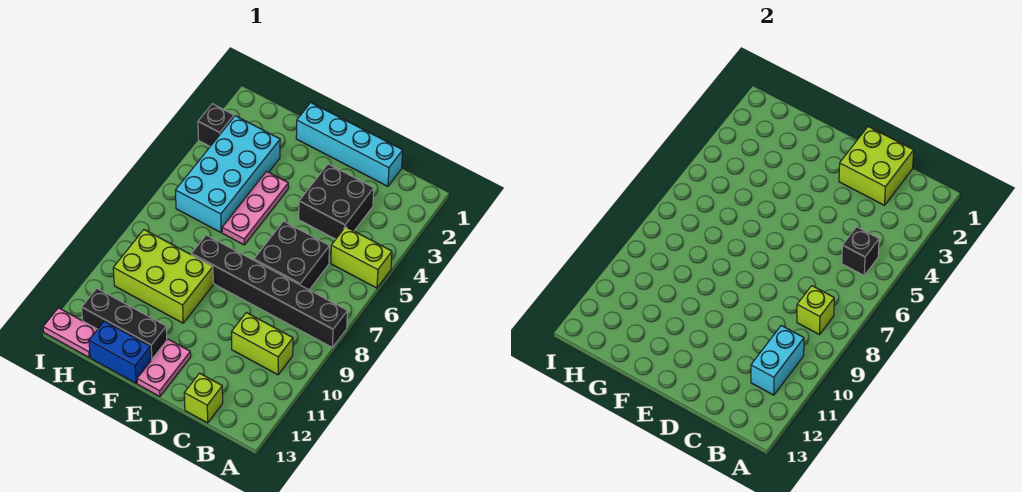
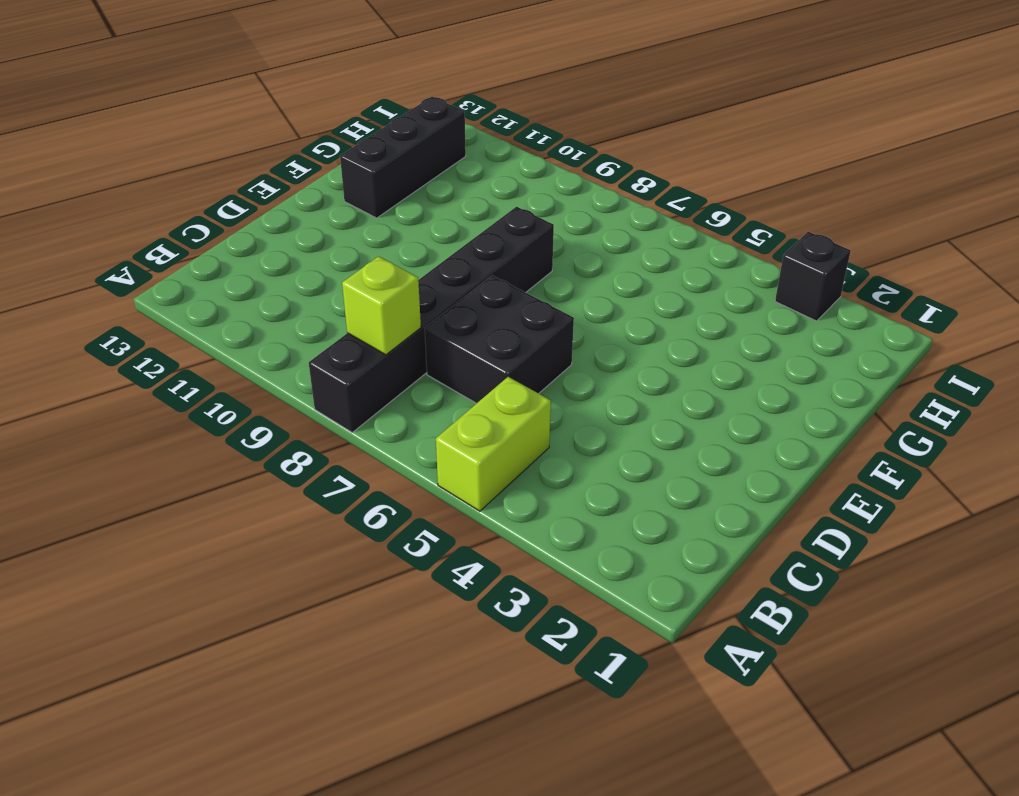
none -> lime brick B10:C10 level 1
none -> cyan brick C1:F1 level 1
none -> black brick C3:D4 level 1

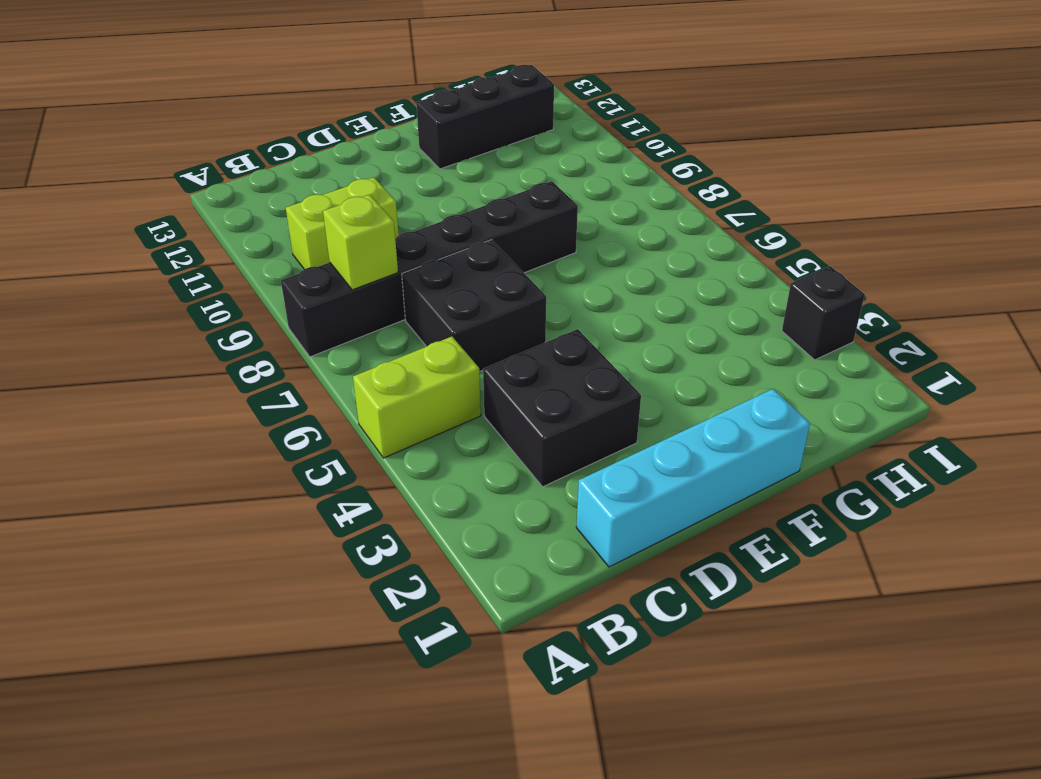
none -> lime brick C13 level 1
none -> pink plate E12:E13 level 1
none -> pink plate F4:F6 level 1

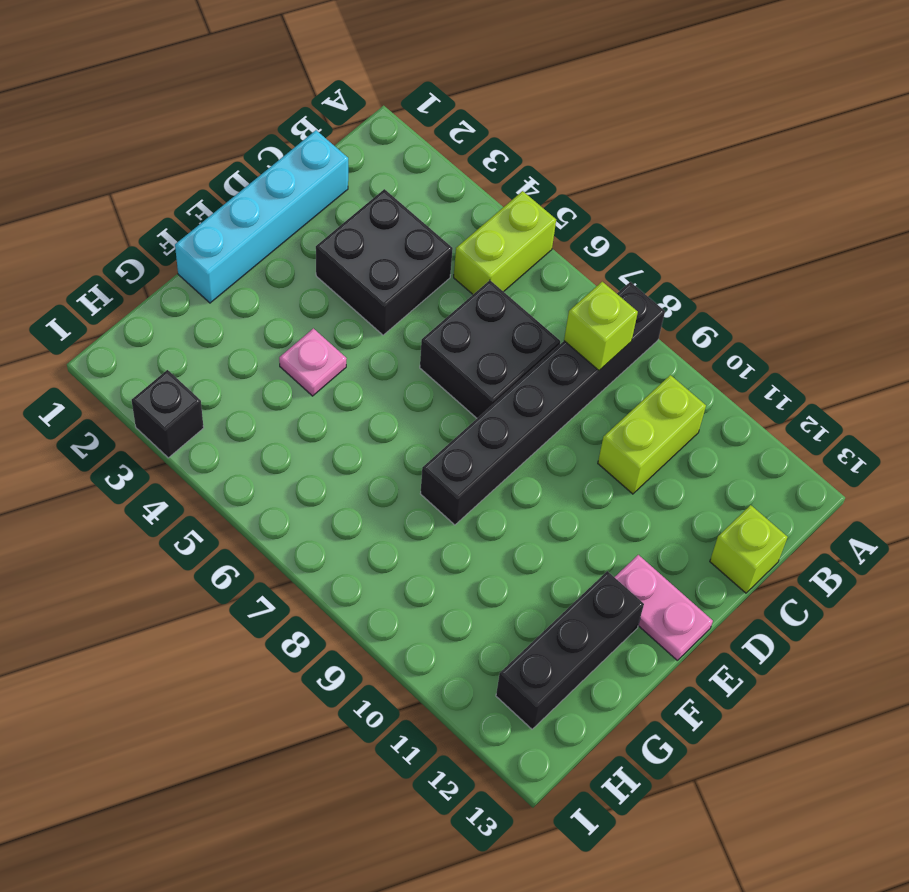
pink plate F4 level 1 -> pink plate F4:F6 level 1
none -> lime brick F9:H10 level 1
none -> blue brick F13:G13 level 1
none -> cyan brick G3:H6 level 1

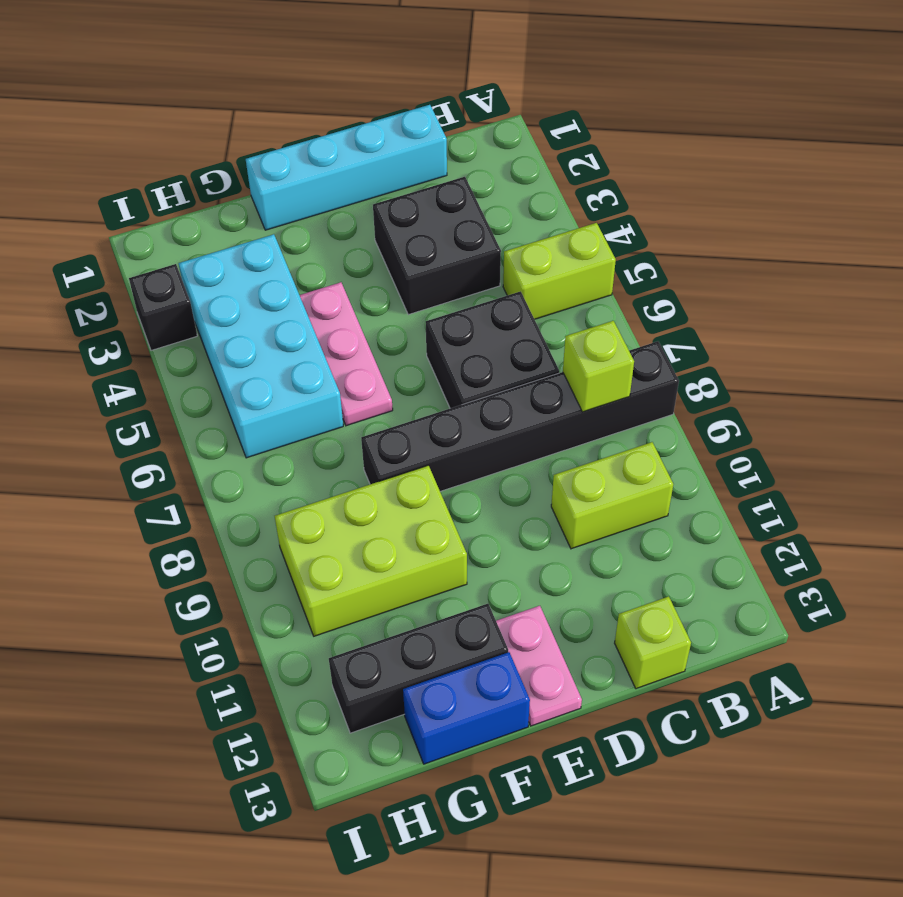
none -> pink plate H13:I13 level 1
none -> black brick B5 level 2
none -> cyan brick B10:B11 level 2

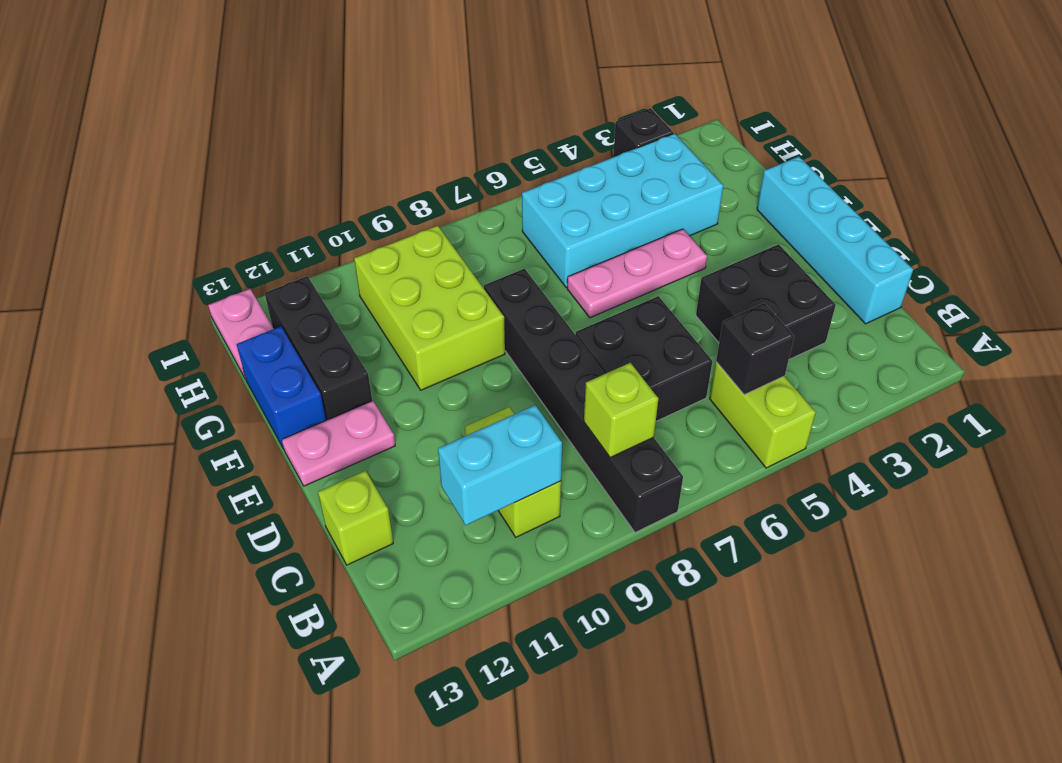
none -> lime brick C1:D2 level 2

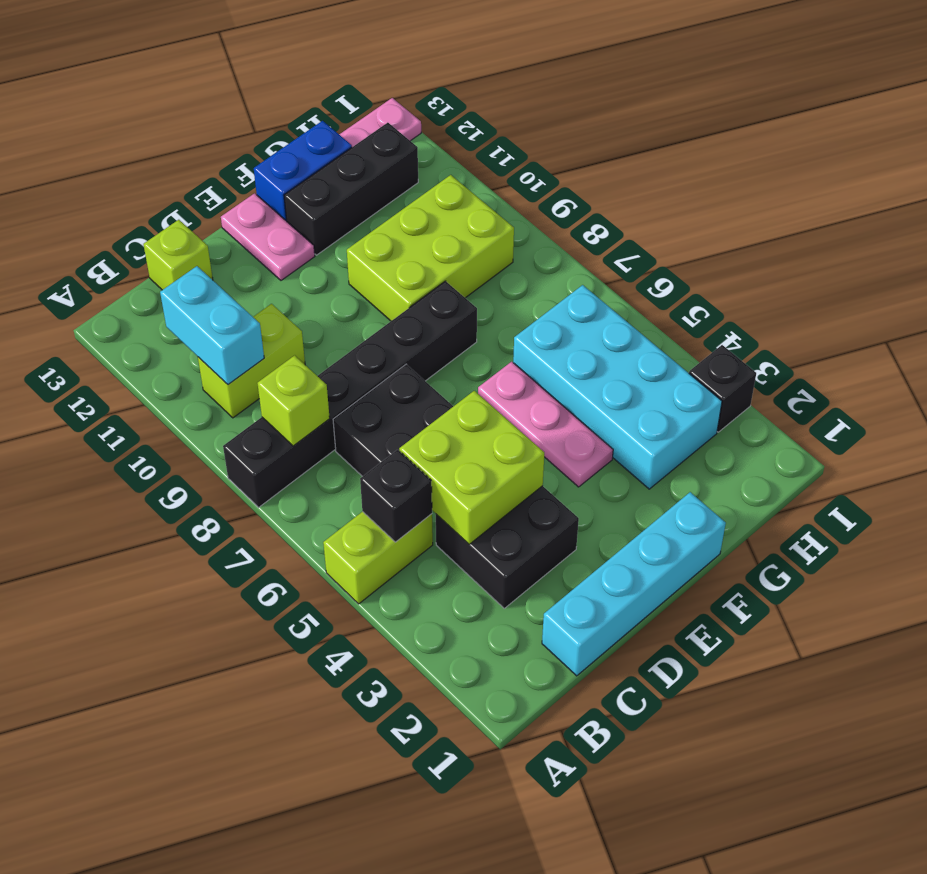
lime brick C4:D5 level 2 -> lime brick C1:D2 level 2

